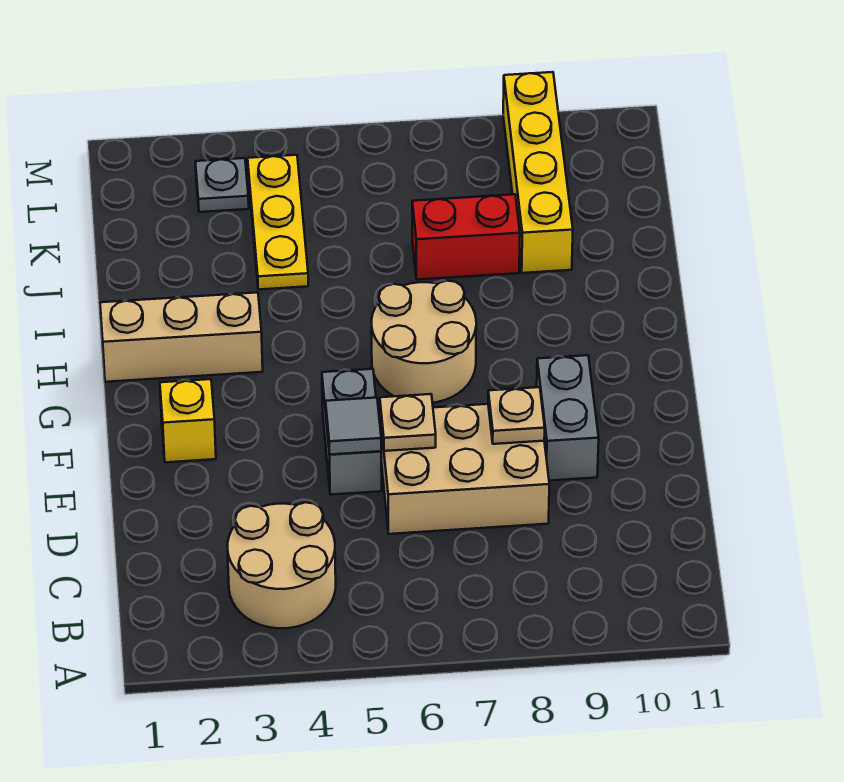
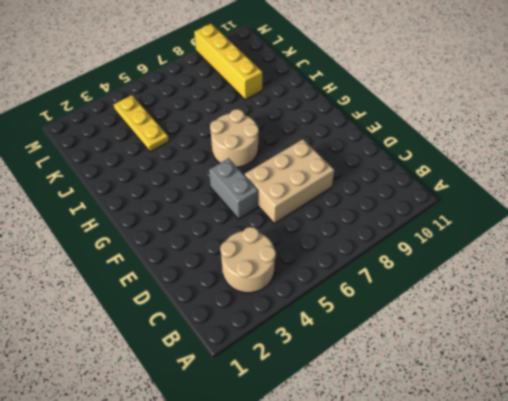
none -> grey brick E9:F9 level 1
none -> yellow brick F2 level 1
none -> tan brick H1:H3 level 1

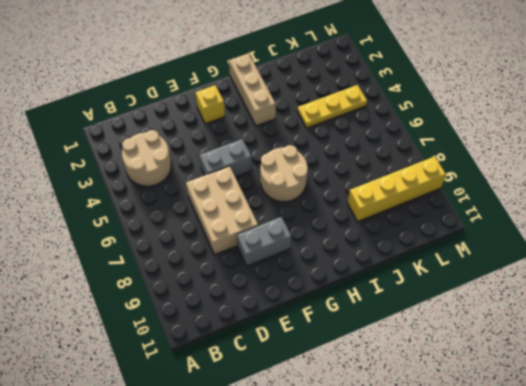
none -> red brick J7:J8 level 1
none -> grey plate L3 level 1
none -> grey tile E5 level 2

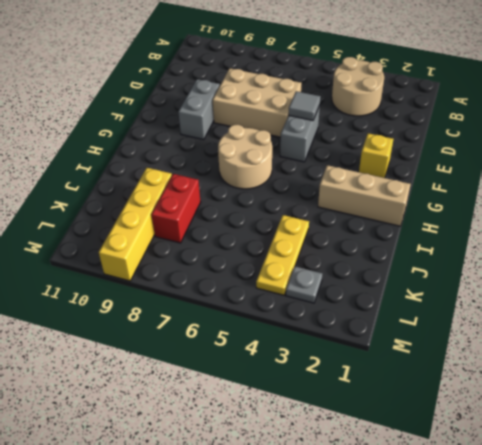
red brick J8:K8 level 1 -> red brick J7:J8 level 1
none -> tan plate E6 level 2
none -> tan plate E8 level 2

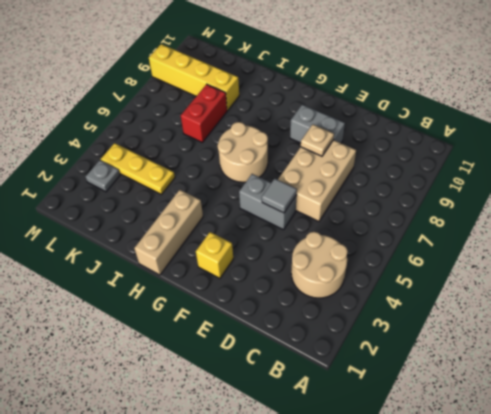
none -> tan plate E6 level 2

